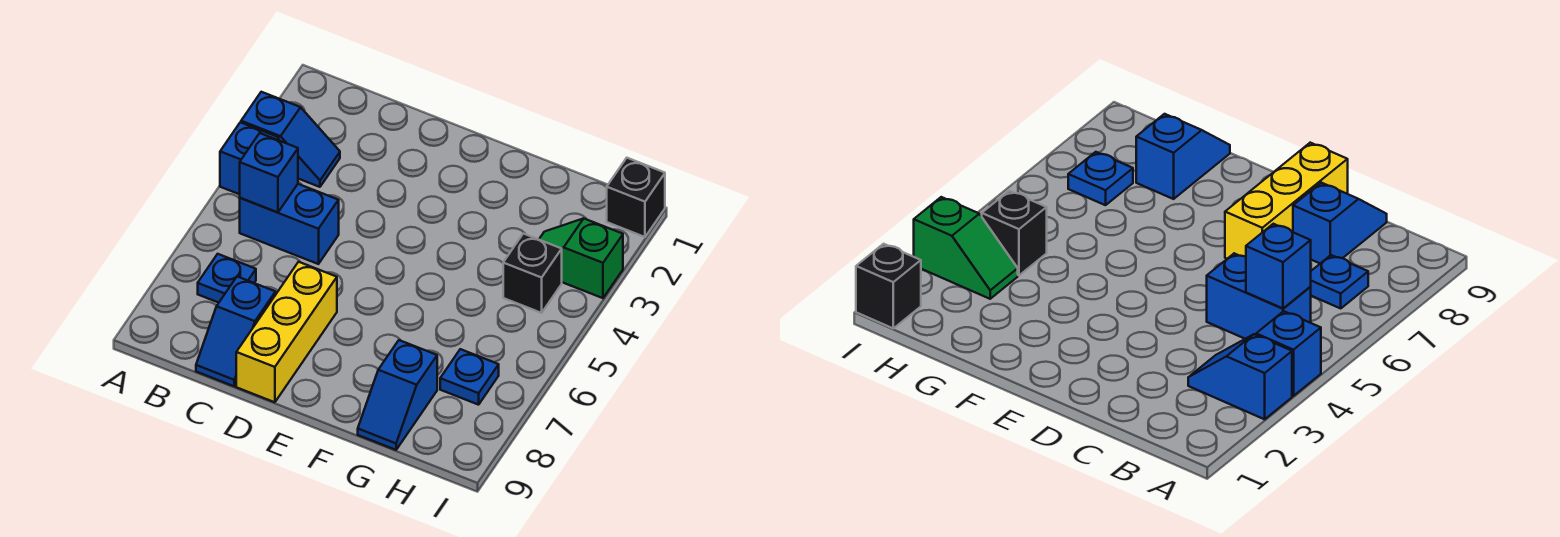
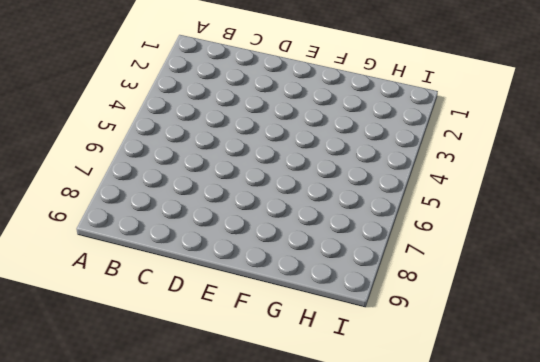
none -> blue slope A3:B3 level 1 top A
none -> blue brick A4 level 1
none -> blue brick B5:C5 level 1

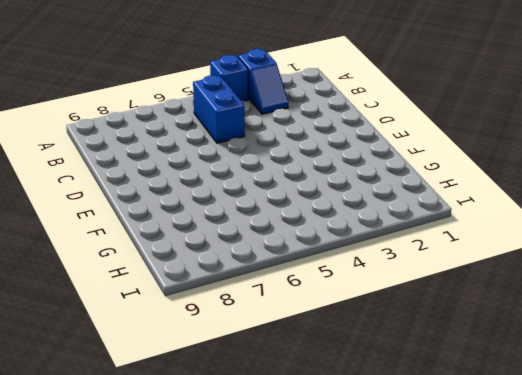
none -> blue plate B7 level 1
none -> blue slope C8:C9 level 1 top 8
none -> yellow brick D7:D9 level 1

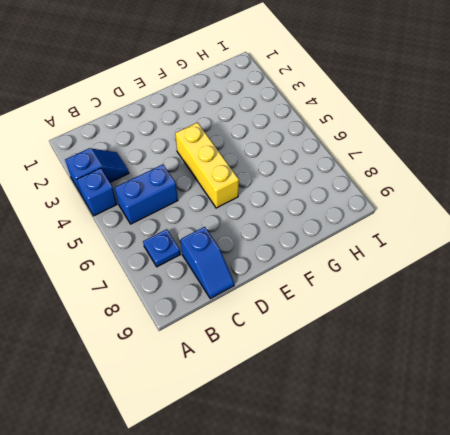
yellow brick E4:E6 level 1 -> yellow brick D7:D9 level 1
none -> blue slope G8:G9 level 1 top 8
none -> green slope H3:I3 level 1 top I
none -> black brick H4 level 1

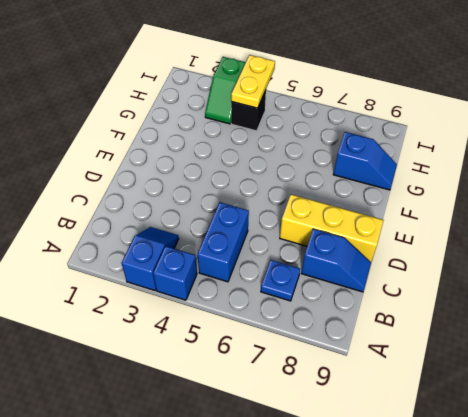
yellow plate H4:I4 level 2 -> none
none -> blue plate H7 level 1
none -> black brick I1 level 1
none -> blue brick B5 level 2

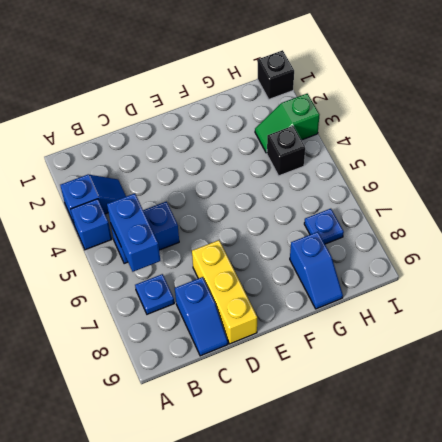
blue brick B5:B6 level 2 -> blue brick B5 level 2

